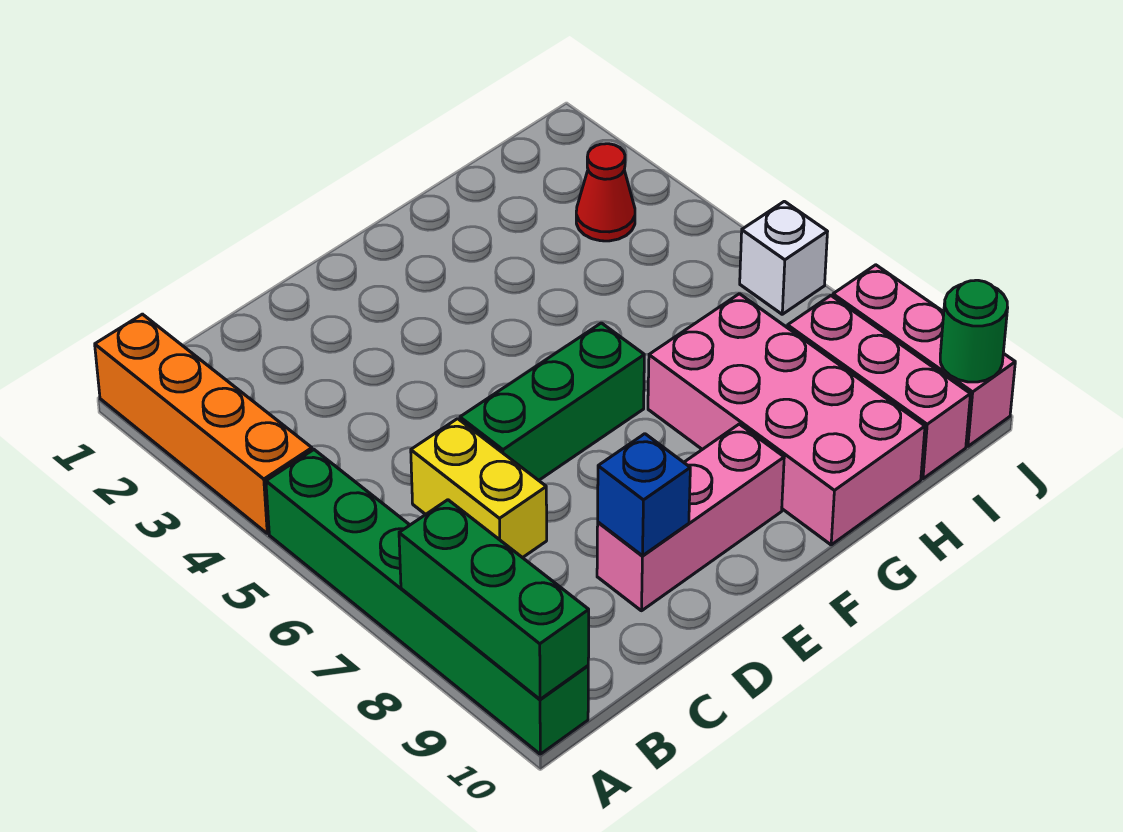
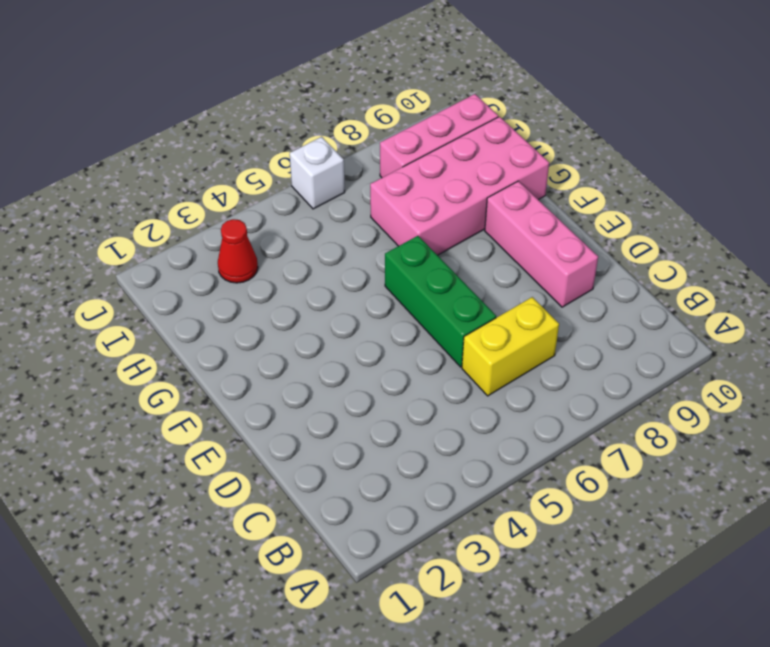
none -> orange brick A1:A4 level 1
none -> green brick A5:A10 level 1
none -> pink brick J8:J10 level 1

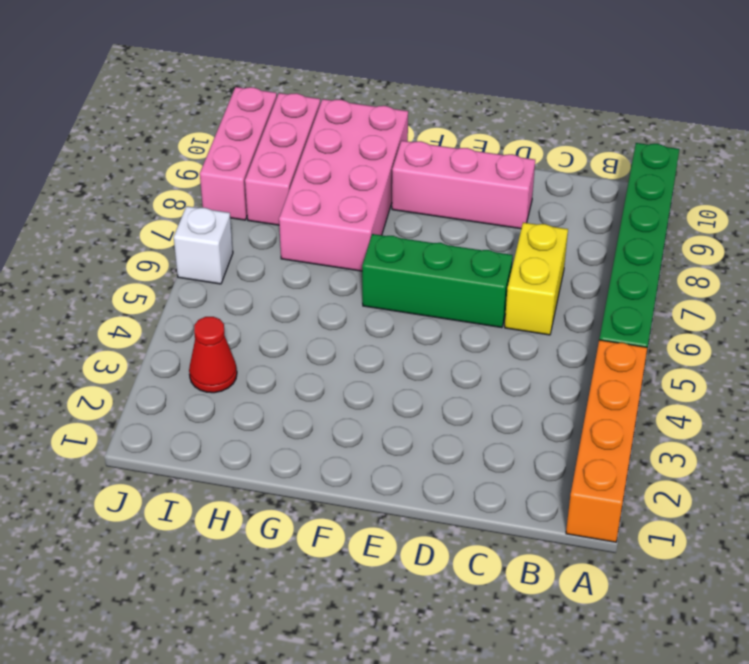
none -> green brick A8:A10 level 2
none -> blue brick D9 level 2
none -> green round brick J10 level 2

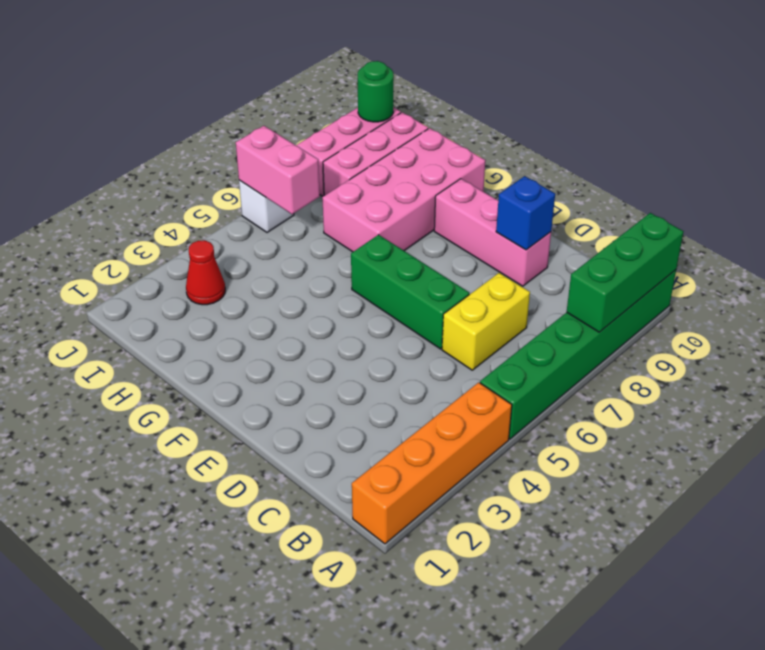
pink brick I6:J6 level 2 -> none

